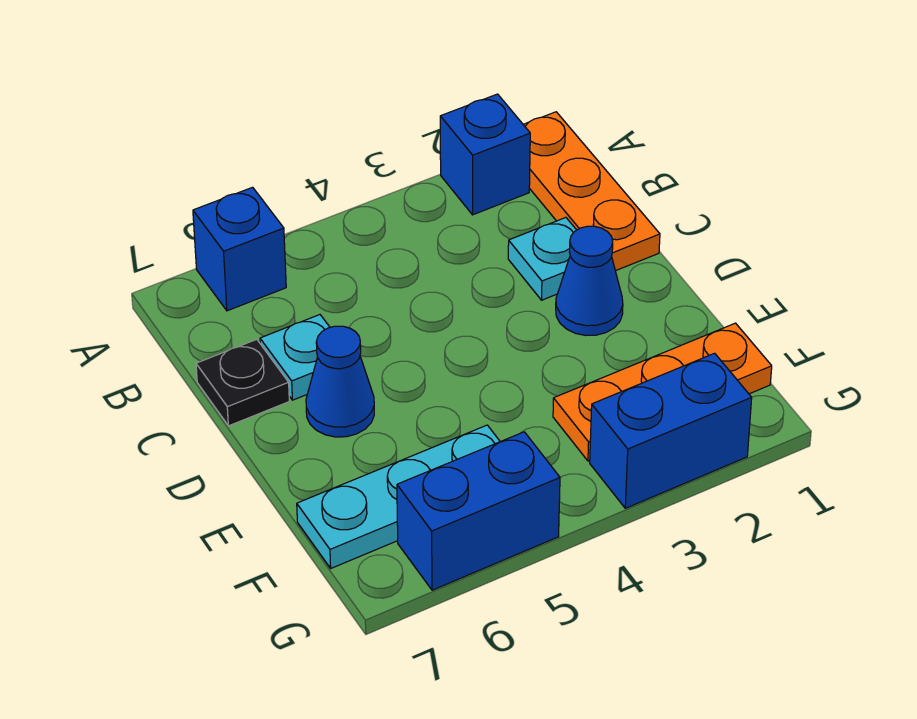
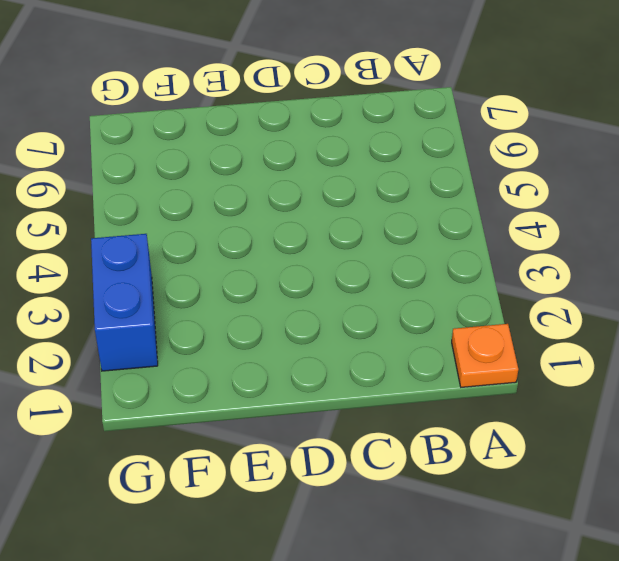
orange plate A1 level 1 -> orange plate A1:C1 level 1
none -> blue brick A2 level 1
none -> blue brick A6 level 1
none -> cyan plate C2 level 1

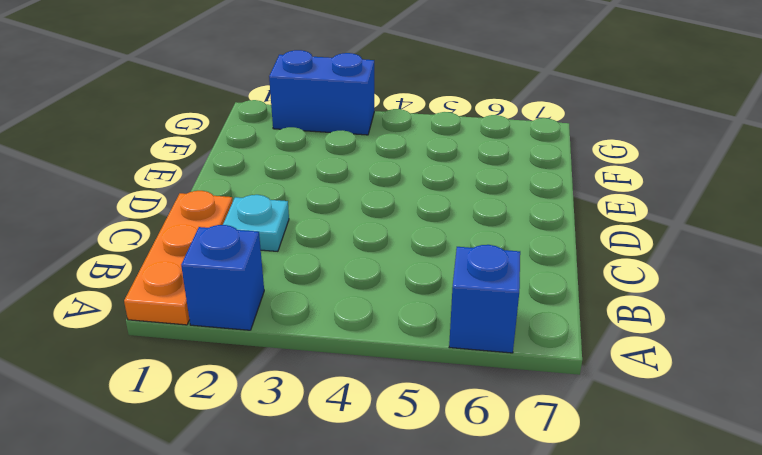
none -> cyan plate C6 level 1
none -> black plate C7 level 1
none -> blue cone D2 level 1

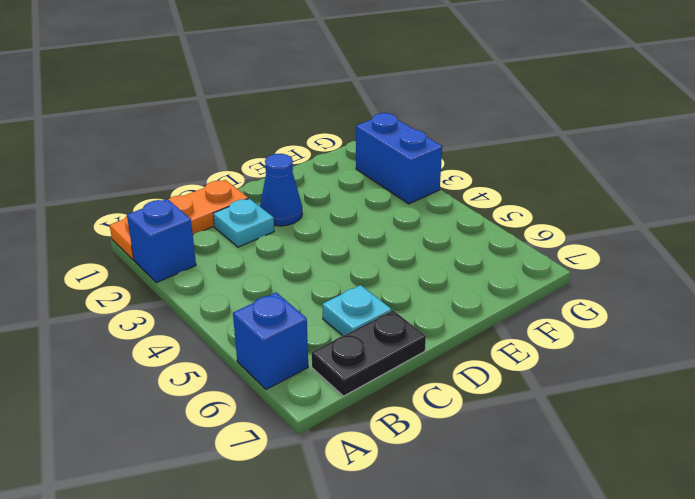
black plate B7:C7 level 1 -> black plate C7 level 1
none -> blue cone D6 level 1
none -> orange plate F1:F3 level 1
none -> cyan plate F5:F7 level 1

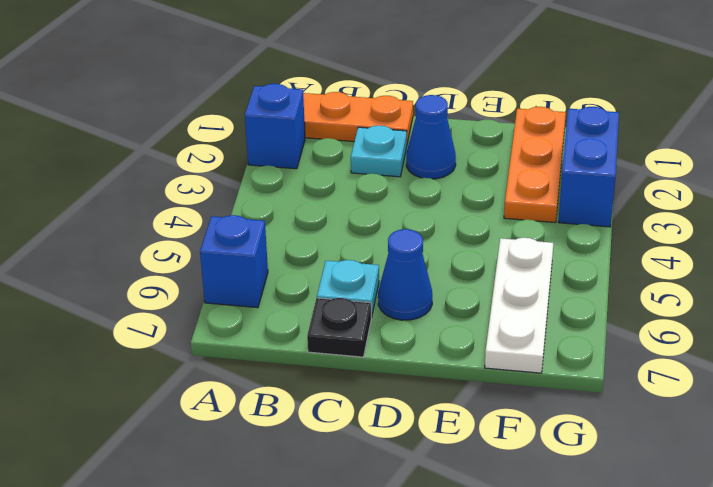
white plate F5:F7 level 1 -> cyan plate F5:F7 level 1
none -> blue brick G5:G6 level 1

